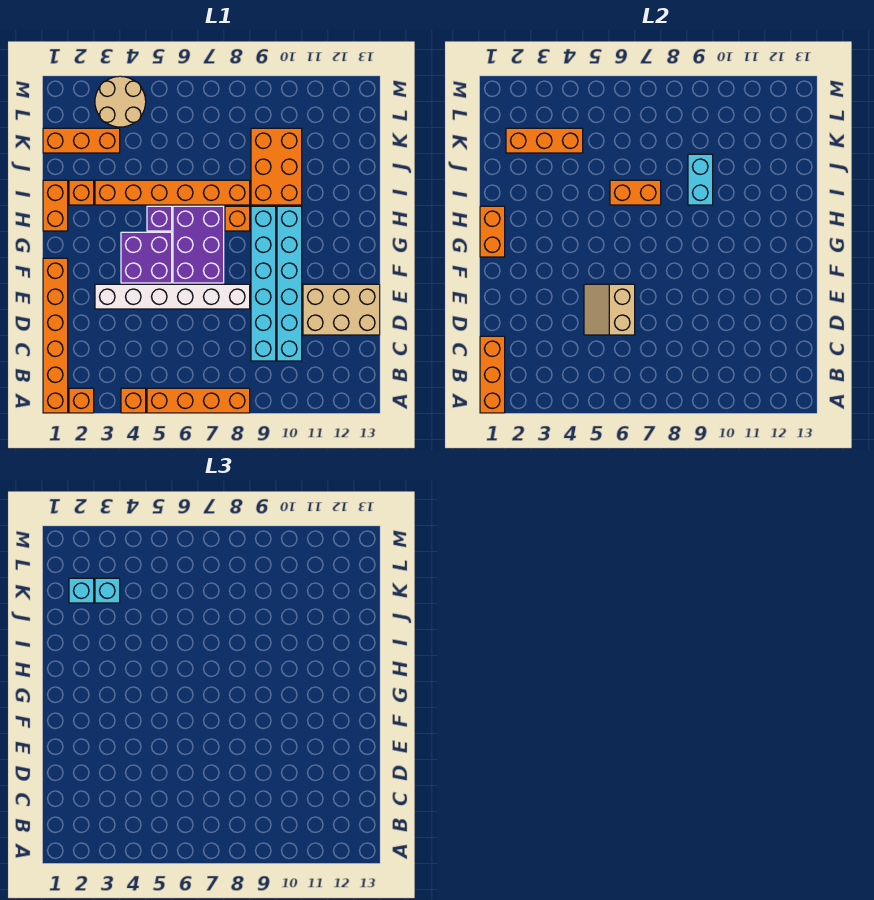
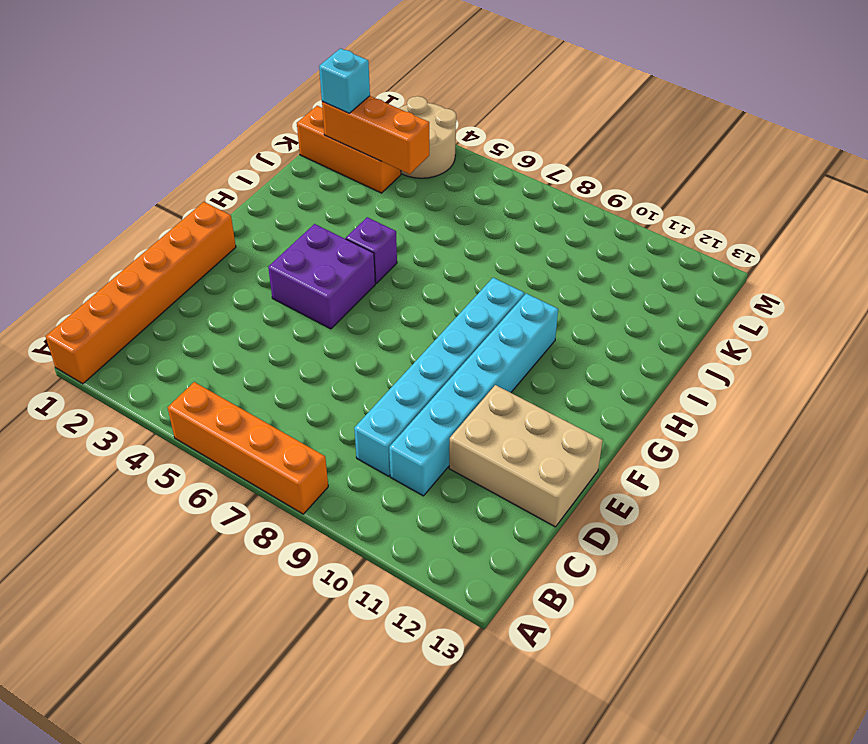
none -> orange brick A2 level 1
none -> orange brick A4 level 1
none -> white brick E3:E8 level 1

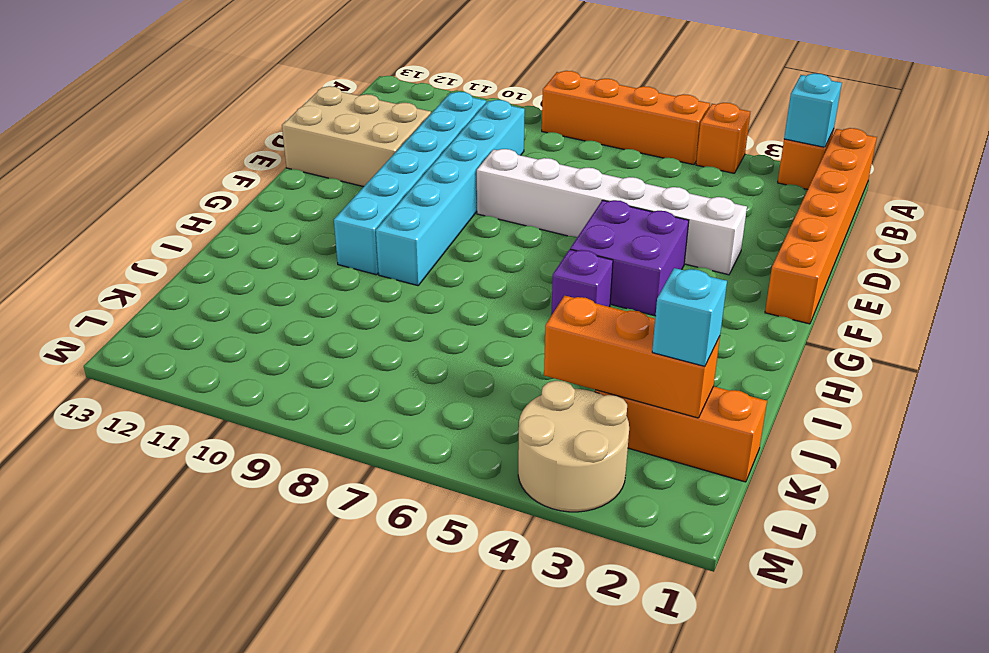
cyan brick A2 level 2 -> cyan brick K3 level 3
none -> purple brick F6:H7 level 1
none -> orange brick H1:I1 level 1
none -> orange brick H8 level 1

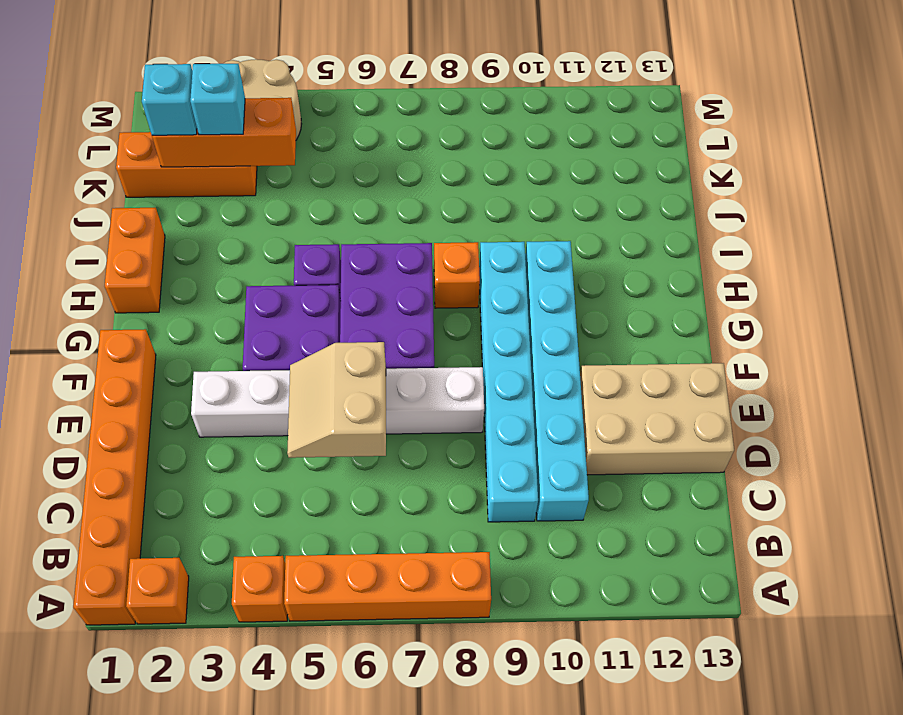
none -> orange brick I2 level 1
none -> orange brick I3:I8 level 1
none -> orange brick I9:K10 level 1

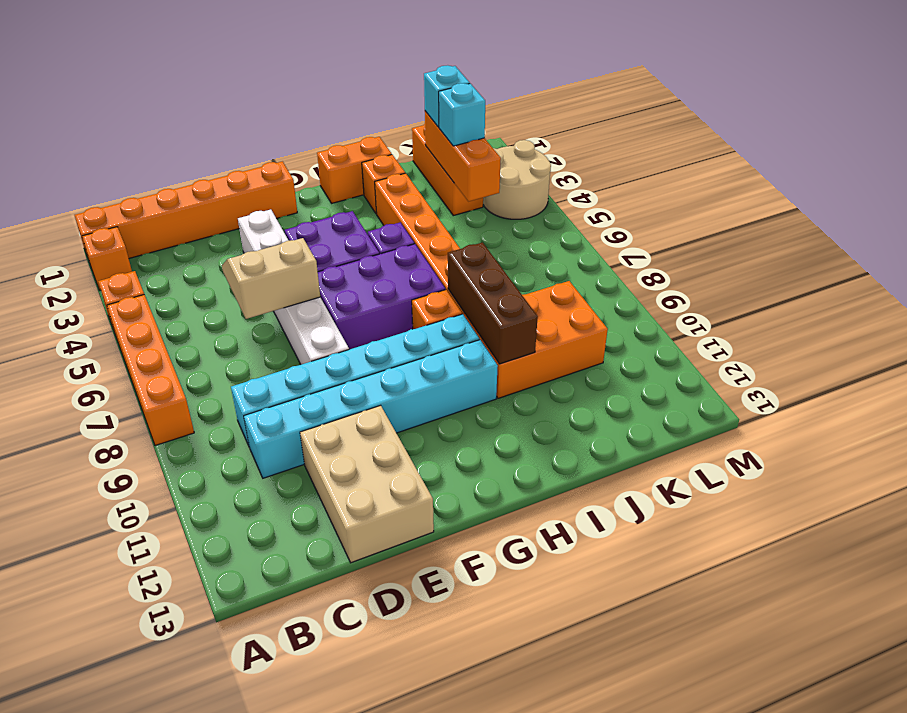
brown brick I8:I10 level 2 -> cyan brick I9:J9 level 2
none -> orange brick A1:C1 level 2
none -> orange brick G1:H1 level 2
none -> orange brick I6:I7 level 2

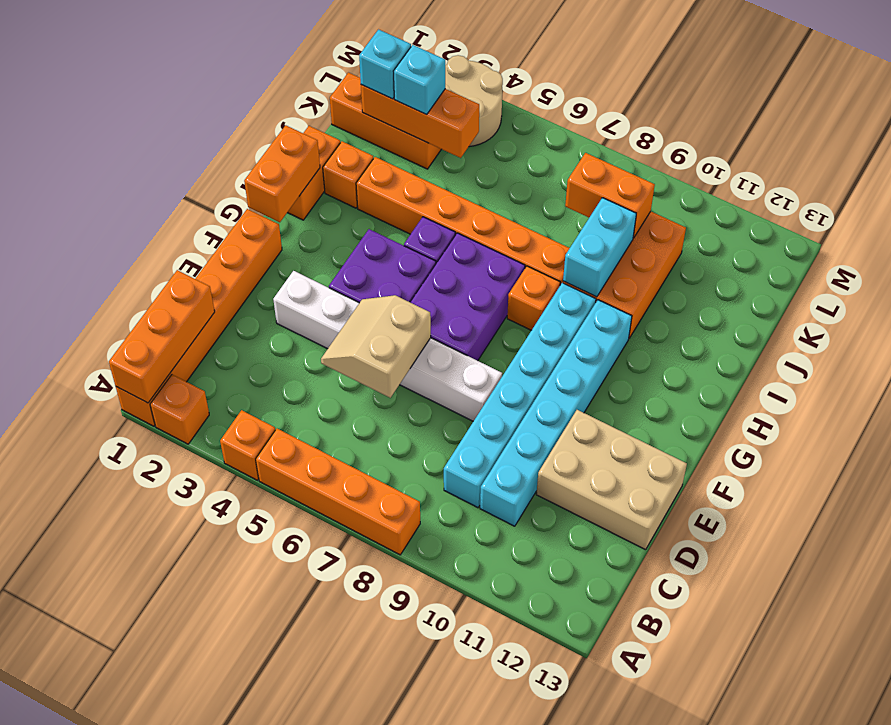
orange brick K8:K9 level 2 -> orange brick I6:I7 level 2

